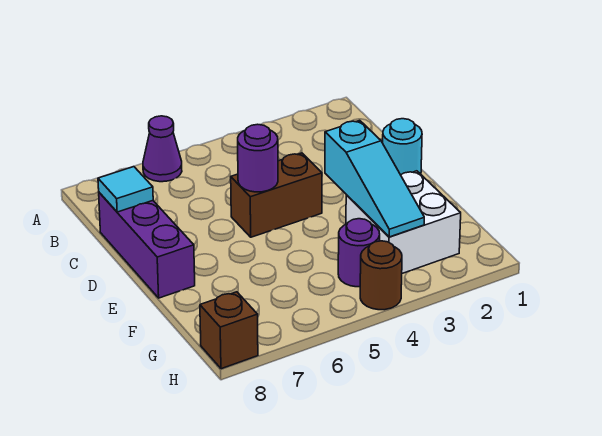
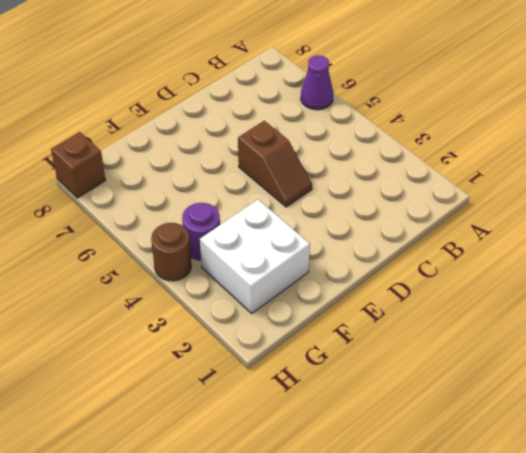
brown slope D4:D5 level 1 top 5 -> brown brick D4:D5 level 1
none -> purple brick C8:E8 level 1
none -> cyan round brick D1 level 1

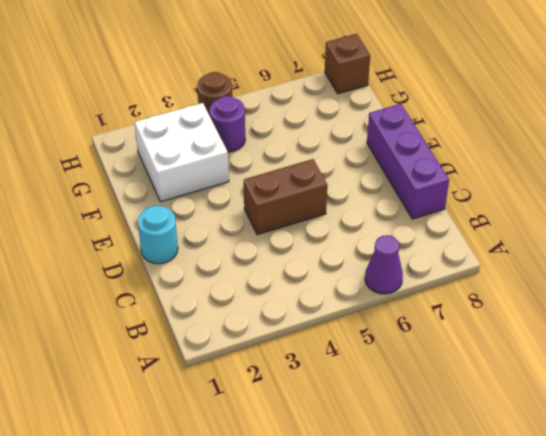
none -> cyan tile C8 level 2
none -> purple round brick D5 level 2

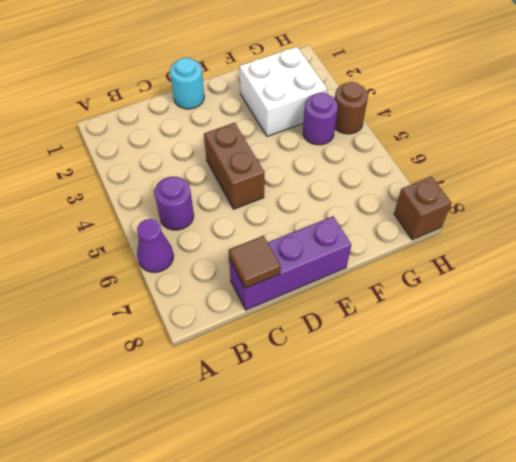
purple round brick B5 level 1 -> purple round brick D5 level 2
brown tile C8 level 2 -> cyan tile C8 level 2
none -> cyan slope E3:G3 level 2 top E

